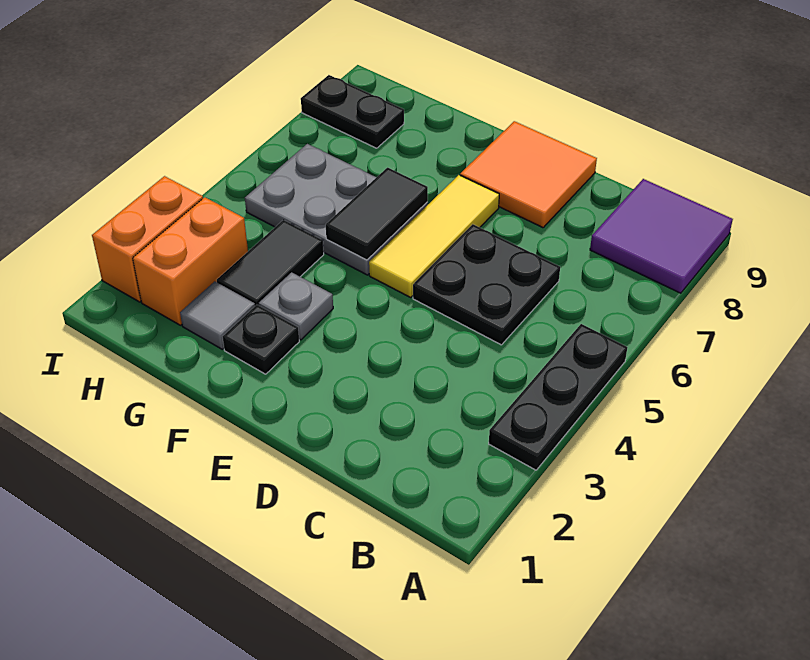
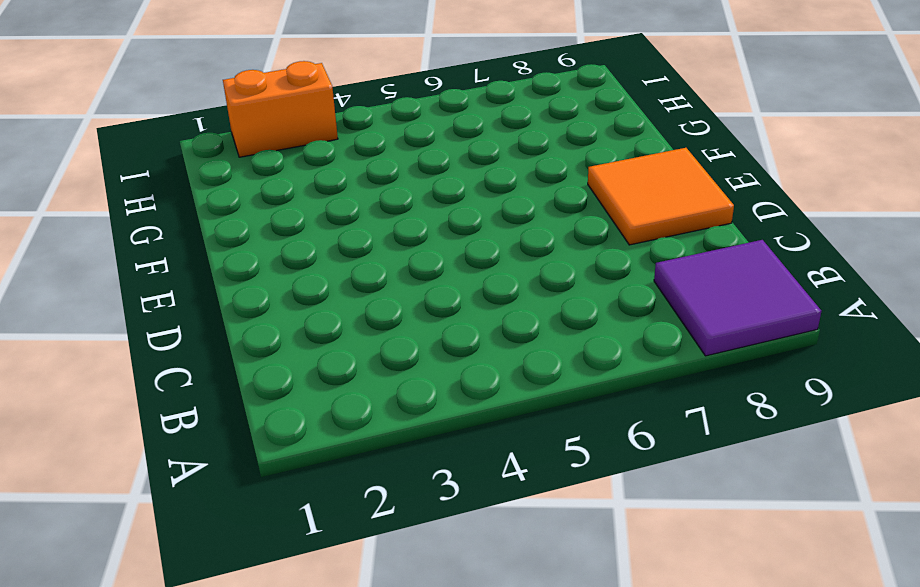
none -> black plate A3:A5 level 1
none -> black plate C5:D6 level 1
none -> yellow tile E5:E7 level 1

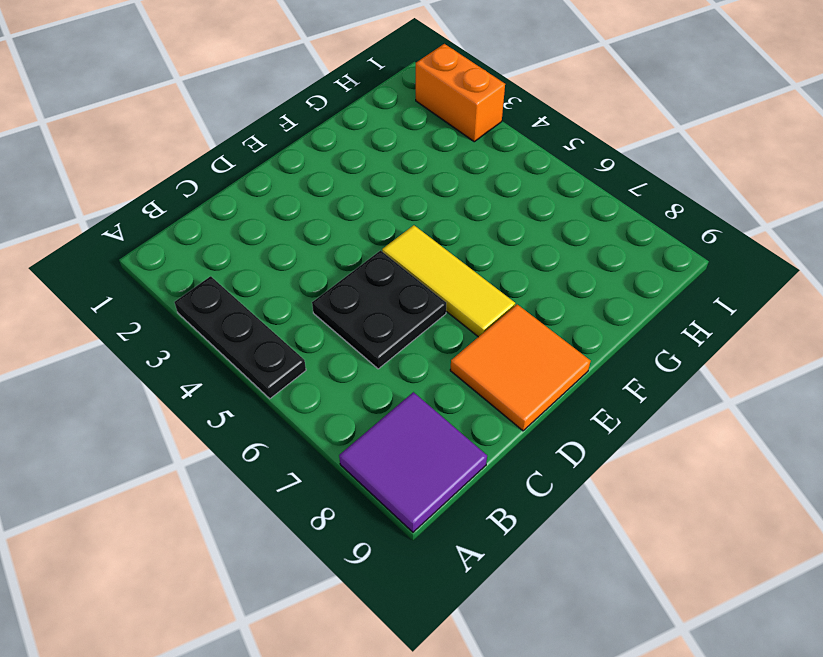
none -> black plate F2 level 1
none -> grey plate F3 level 1
none -> grey plate F5:H6 level 1

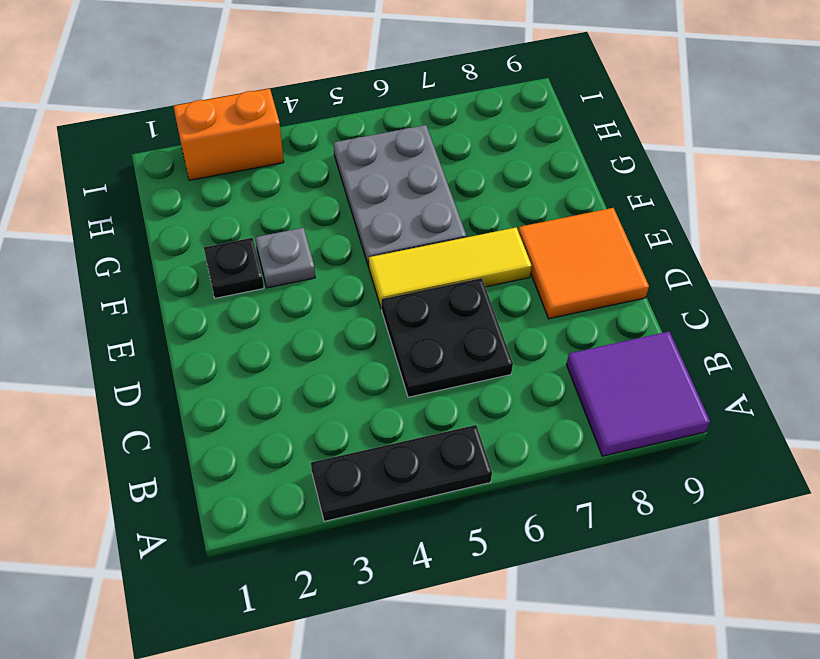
none -> grey tile G2 level 1
none -> black tile G3:G4 level 1
none -> orange brick H2:H3 level 1

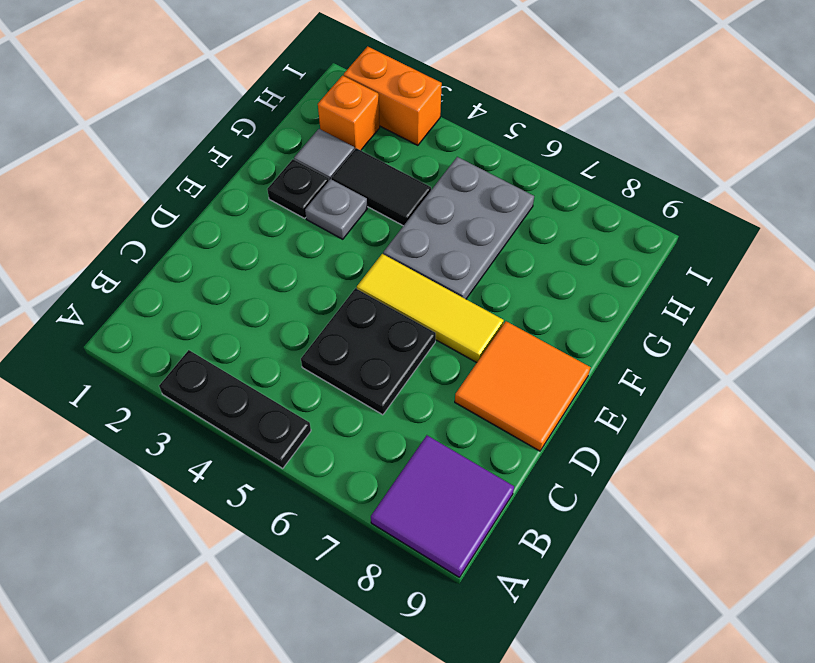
orange brick H2 level 1 -> orange brick H2:H3 level 1
none -> black plate H8:I8 level 1
none -> black tile F5:F6 level 2

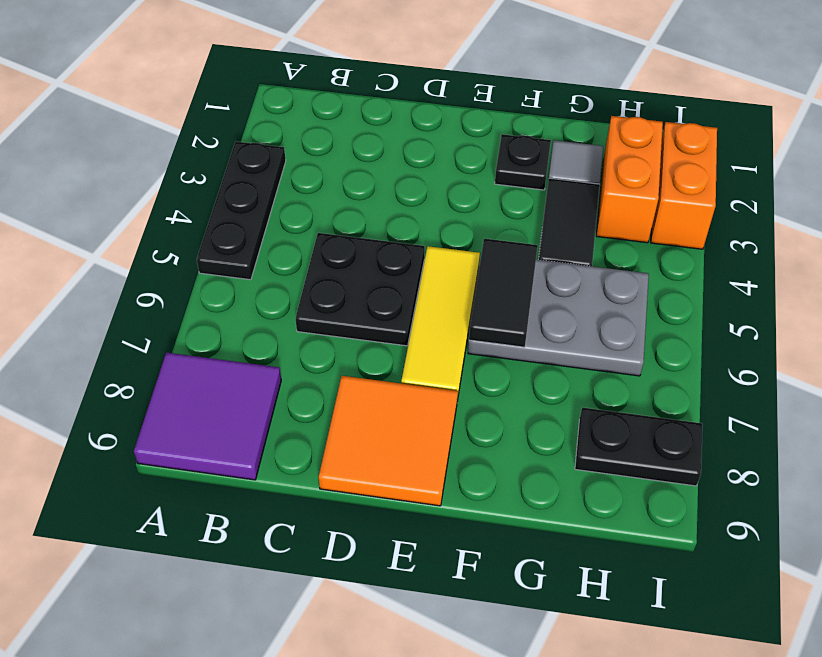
none -> grey plate F3 level 1

